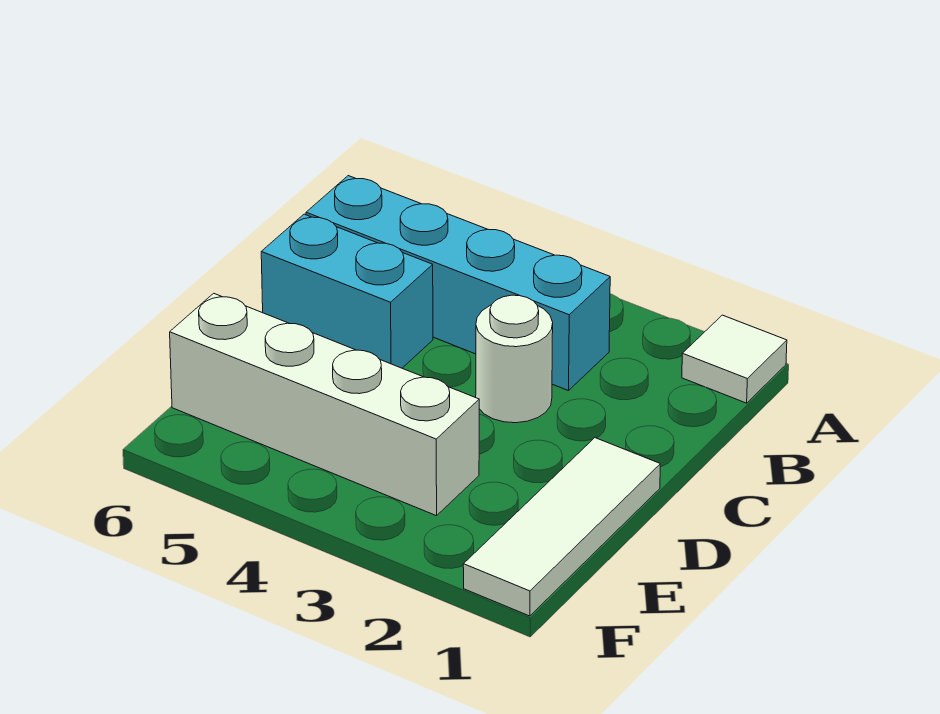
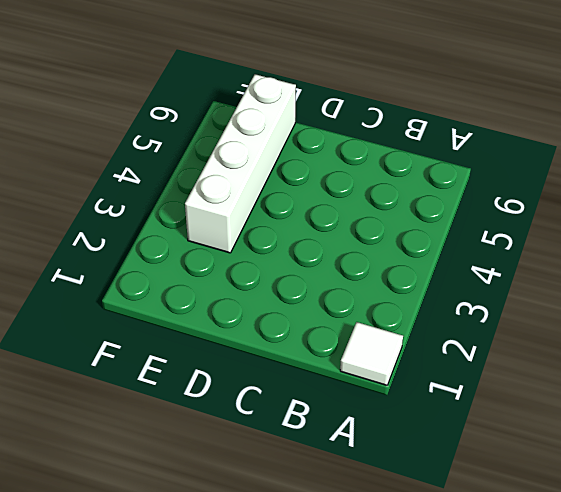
none -> cyan brick B3:B6 level 1
none -> white round brick C3 level 1

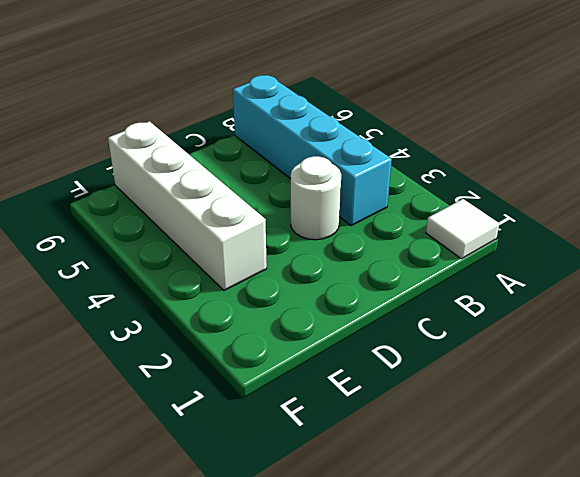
none -> cyan brick C5:C6 level 1
none -> white tile D1:F1 level 1

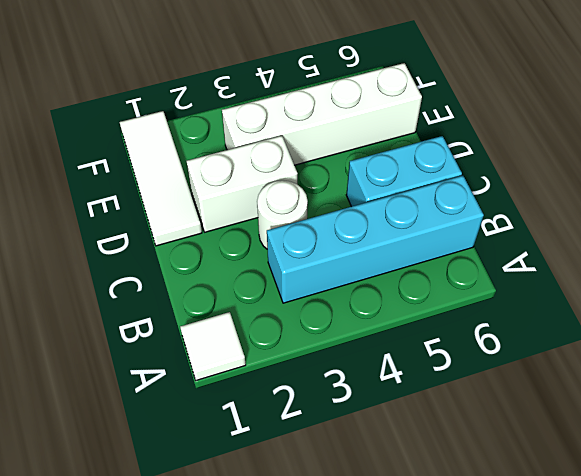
white brick D2:D3 level 1 -> none

